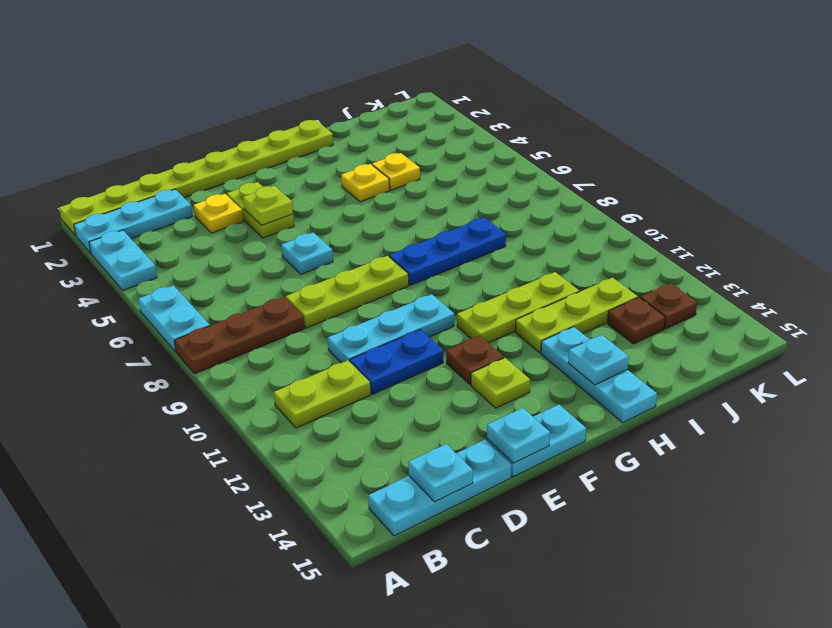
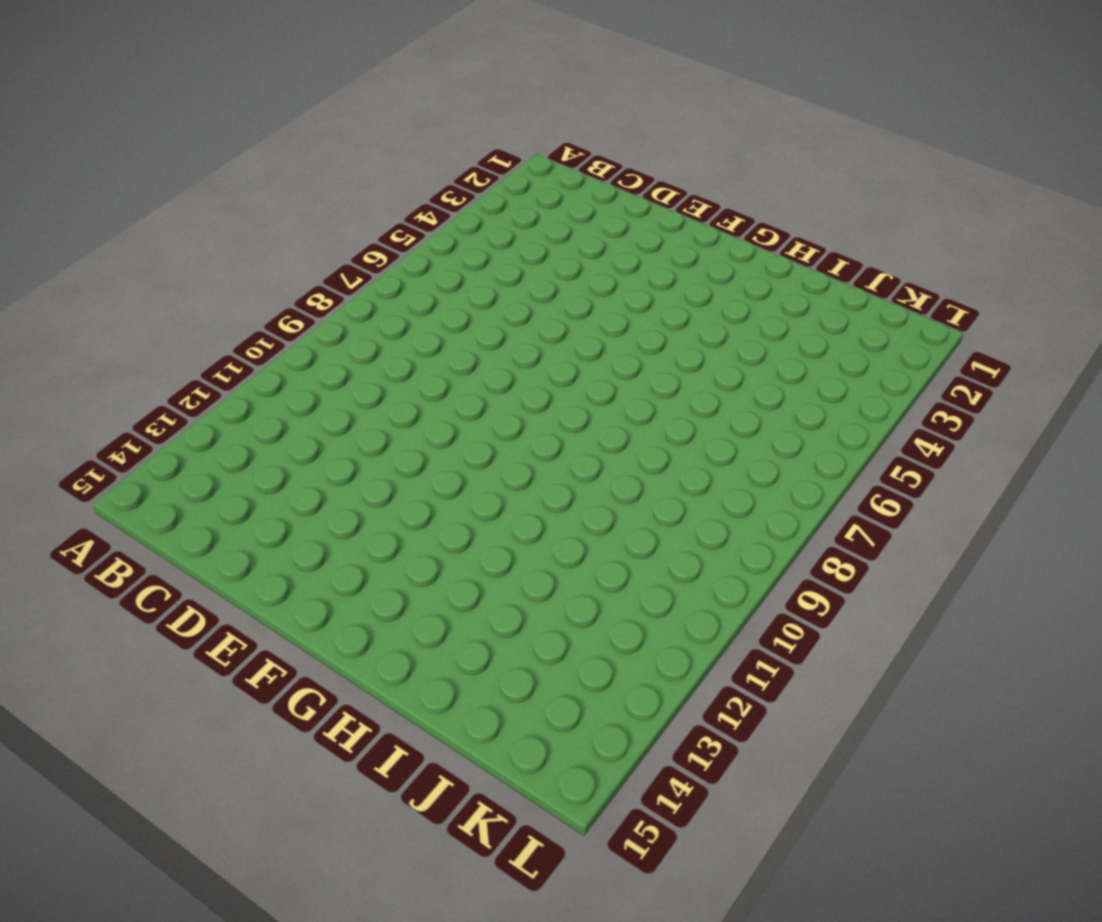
none -> lime plate A1:H1 level 1
none -> cyan plate A2:C2 level 1
none -> cyan plate A3:A4 level 1

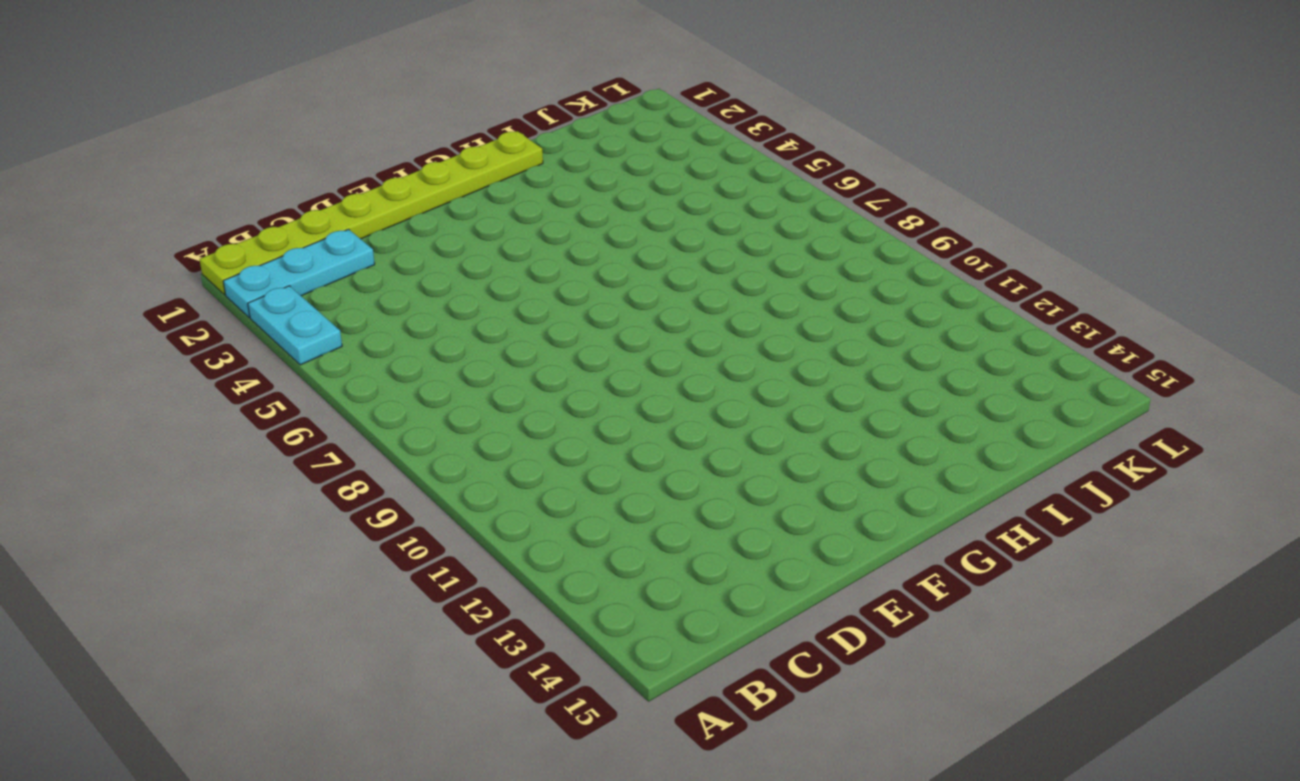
none -> cyan plate A6:A7 level 1
none -> brown plate A8:C8 level 1
none -> lime plate B11:C11 level 1

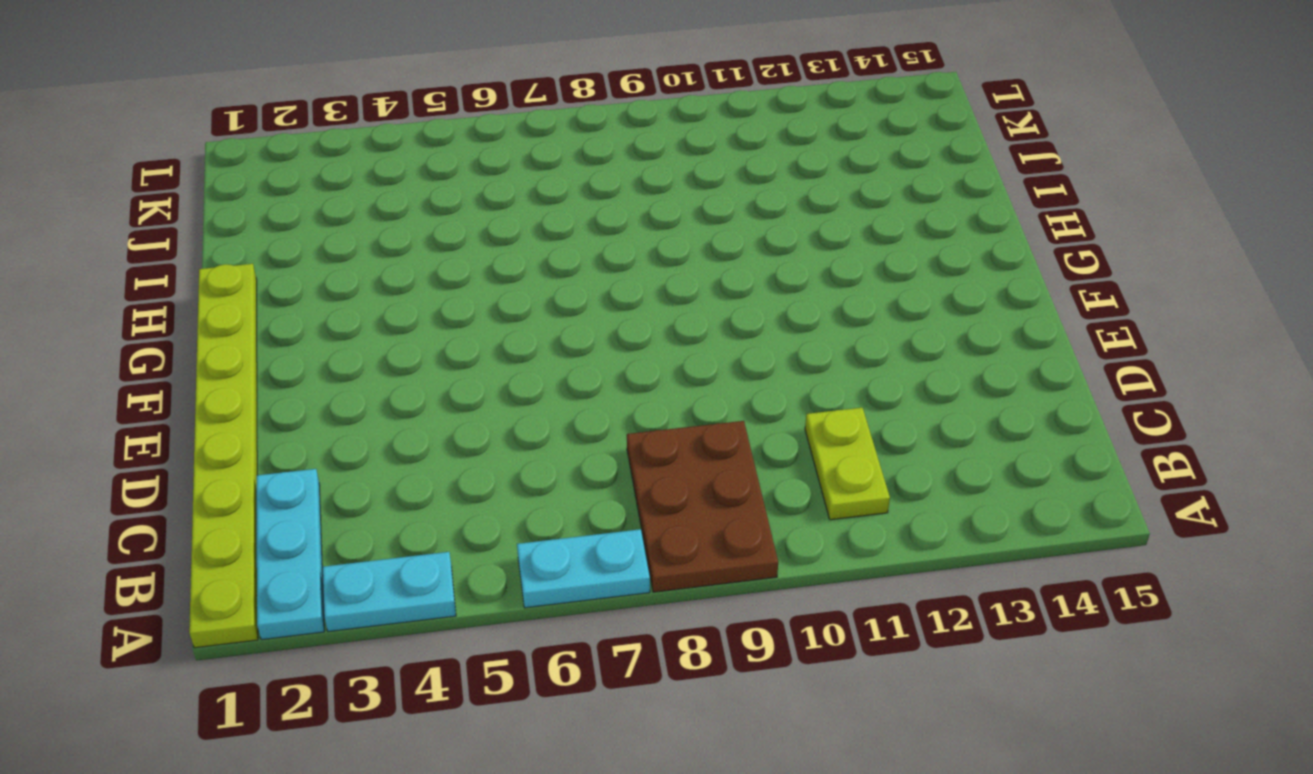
brown plate A8:C9 level 1 -> brown plate A8:C8 level 1
none -> cyan plate B15:D15 level 1
none -> yellow plate D3 level 1
none -> lime plate D8:F8 level 1

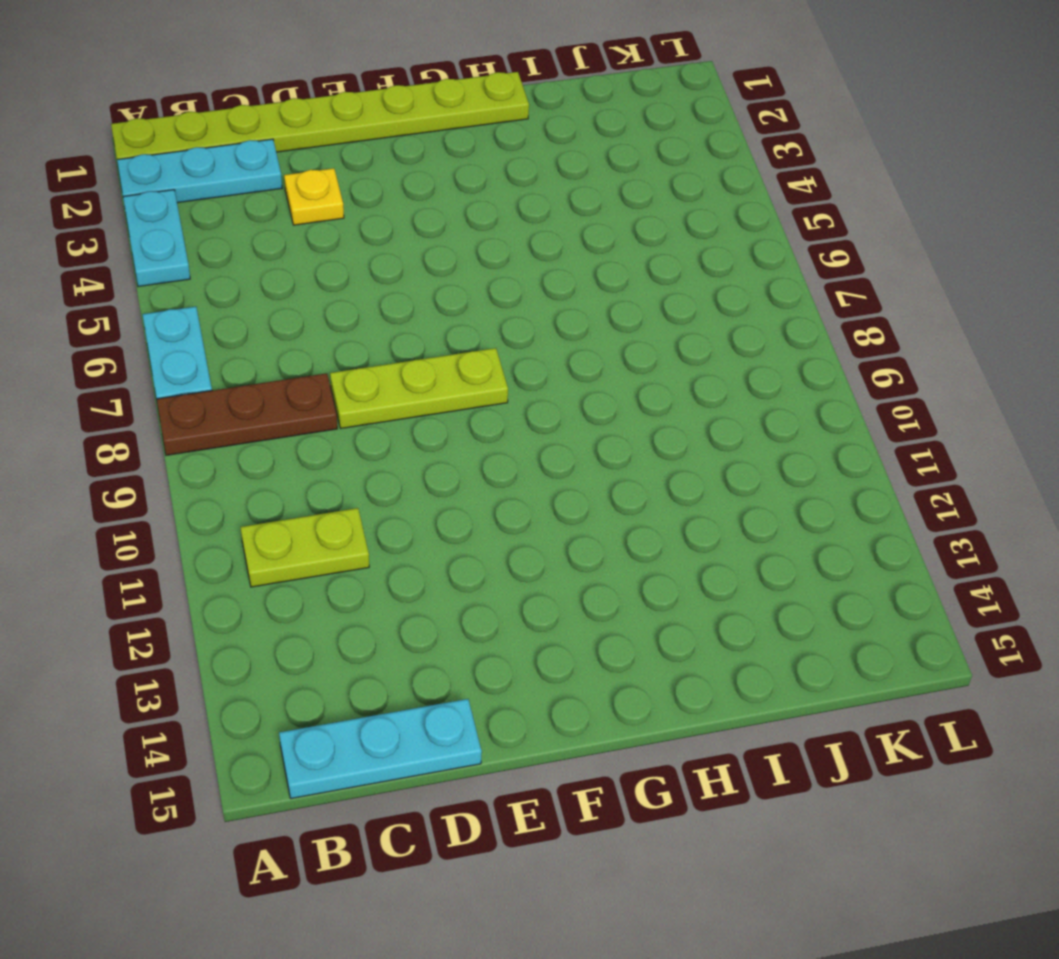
none -> cyan plate D10:F10 level 1
none -> blue plate D11:E11 level 1
none -> lime plate E3:E4 level 1

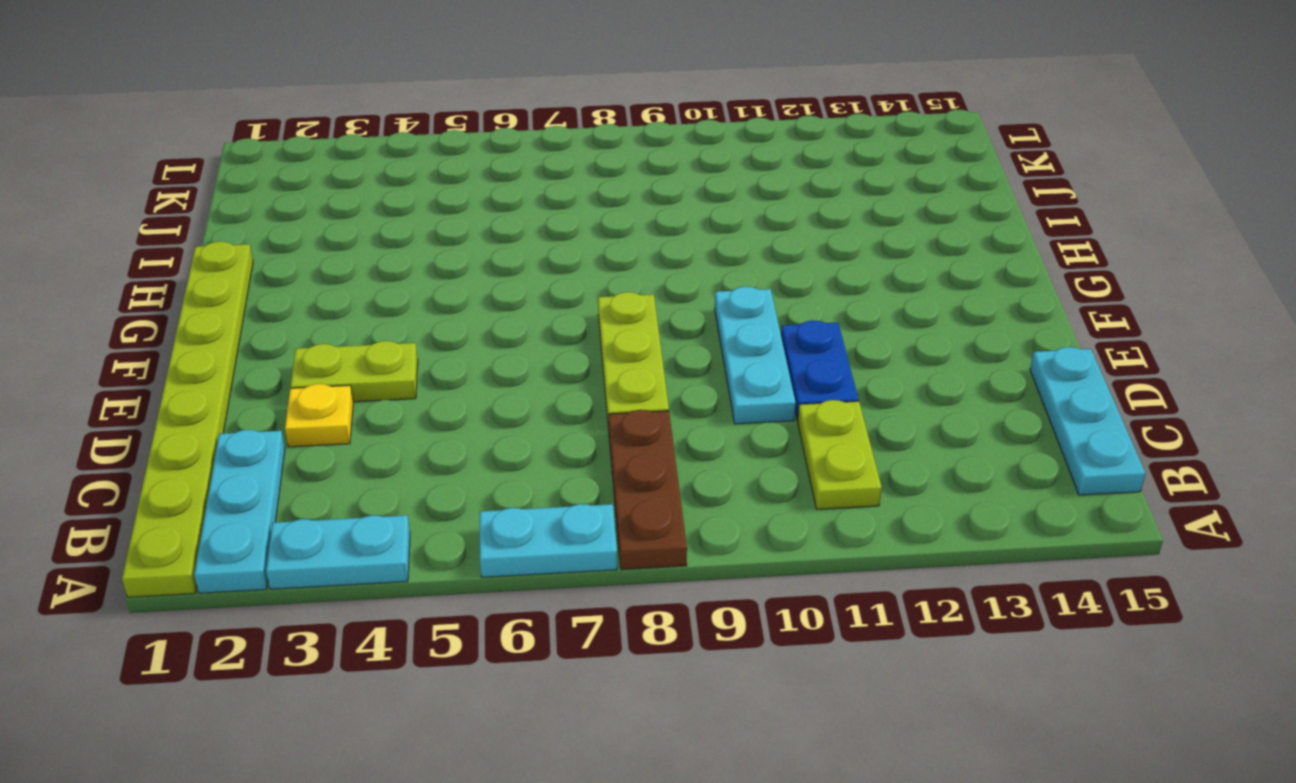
none -> cyan plate E6 level 1
none -> cyan plate E15:F15 level 1
none -> brown plate F12 level 1

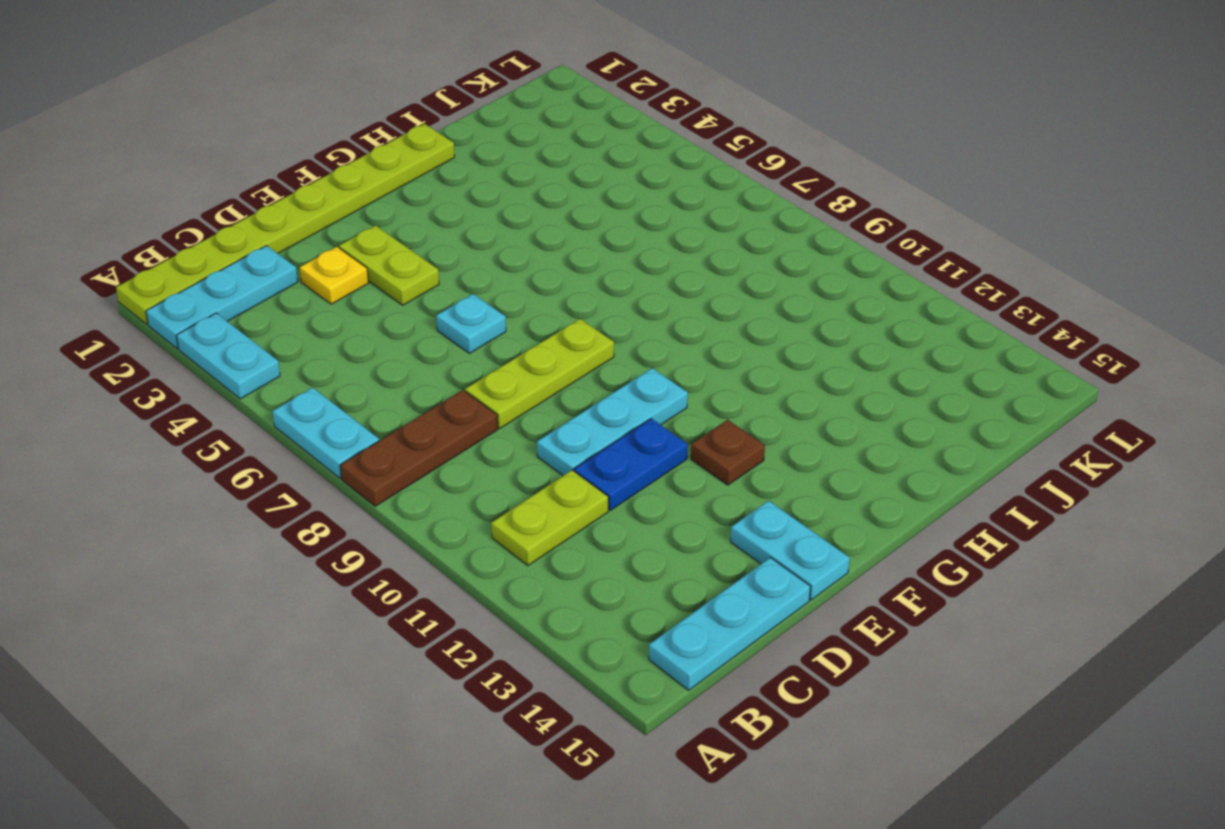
cyan plate E14:E15 level 1 -> cyan plate E15:F15 level 1
none -> lime plate F13 level 1
none -> blue plate G8:I8 level 1
none -> lime plate G11:I11 level 1

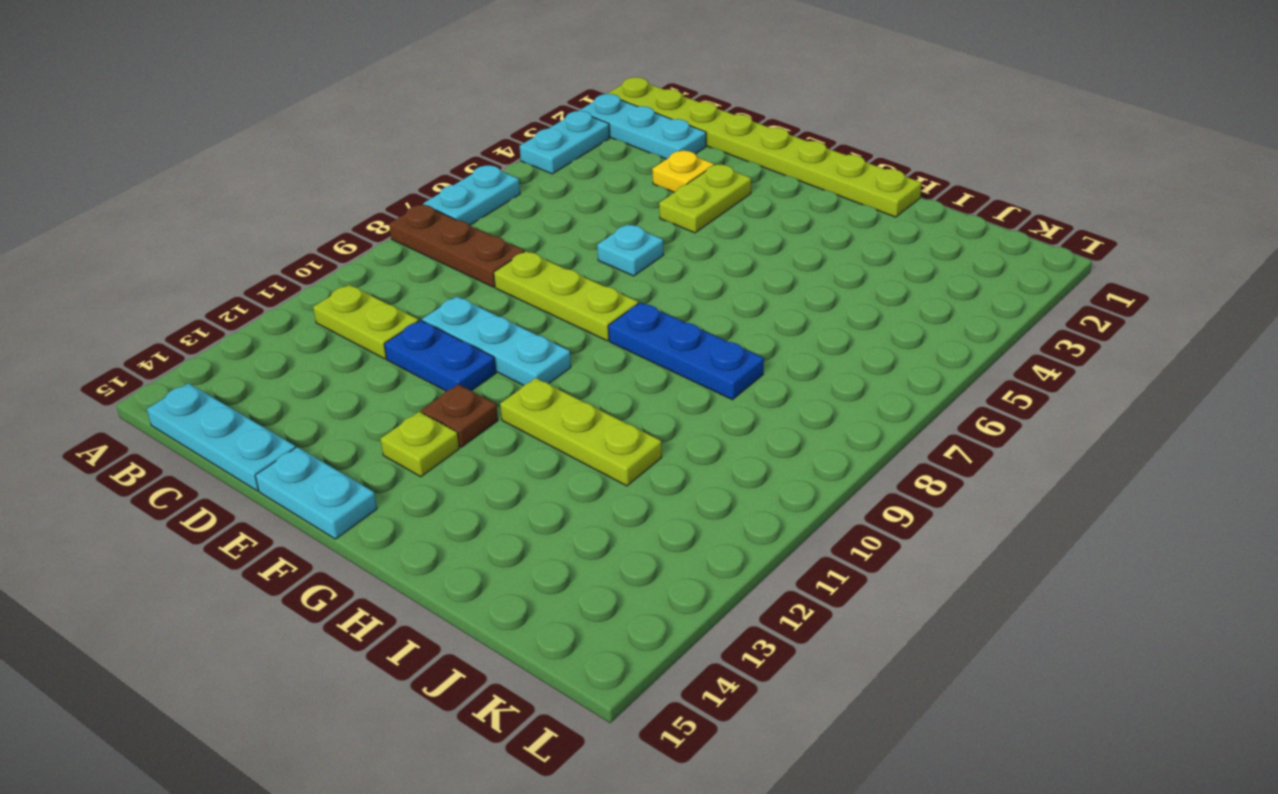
none -> yellow plate H4 level 1
none -> lime plate H12:J12 level 1
none -> cyan plate H13:H15 level 1

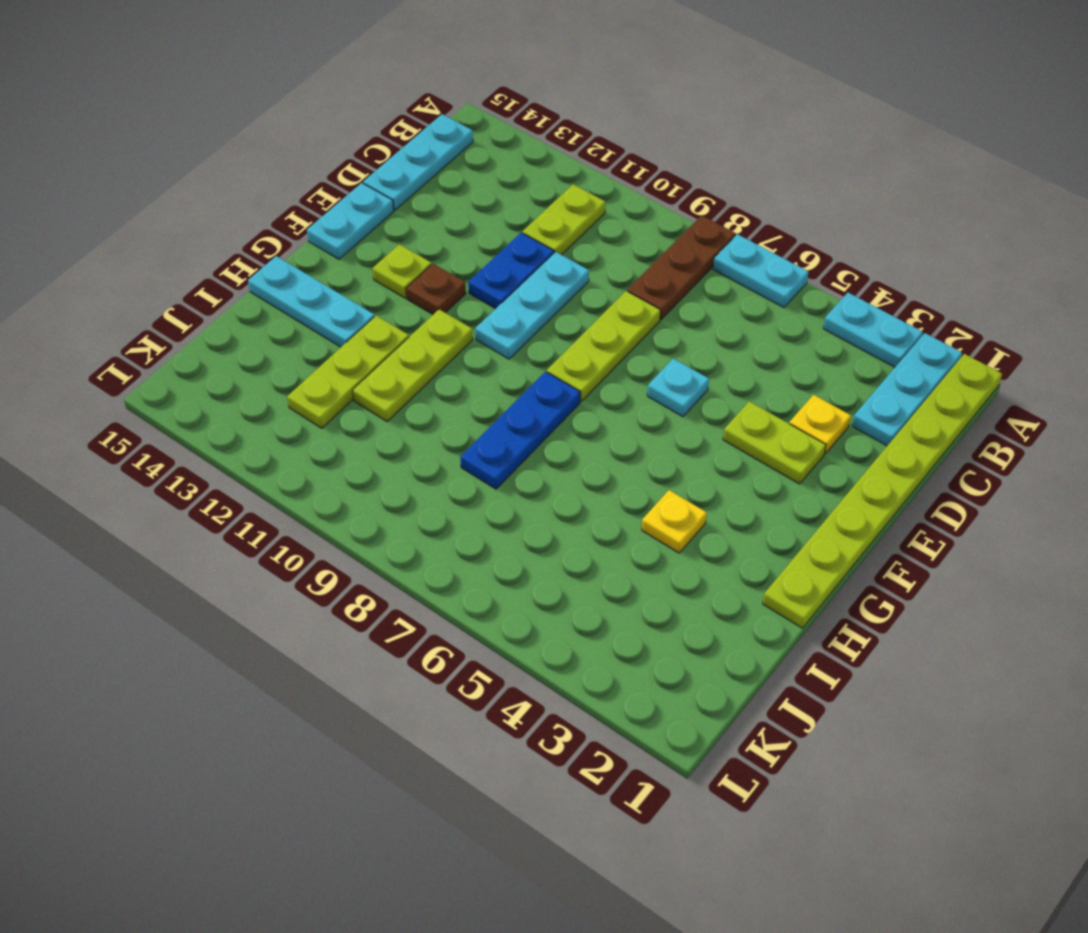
none -> yellow plate I4 level 1
none -> brown plate J13 level 1
none -> brown plate K13 level 1

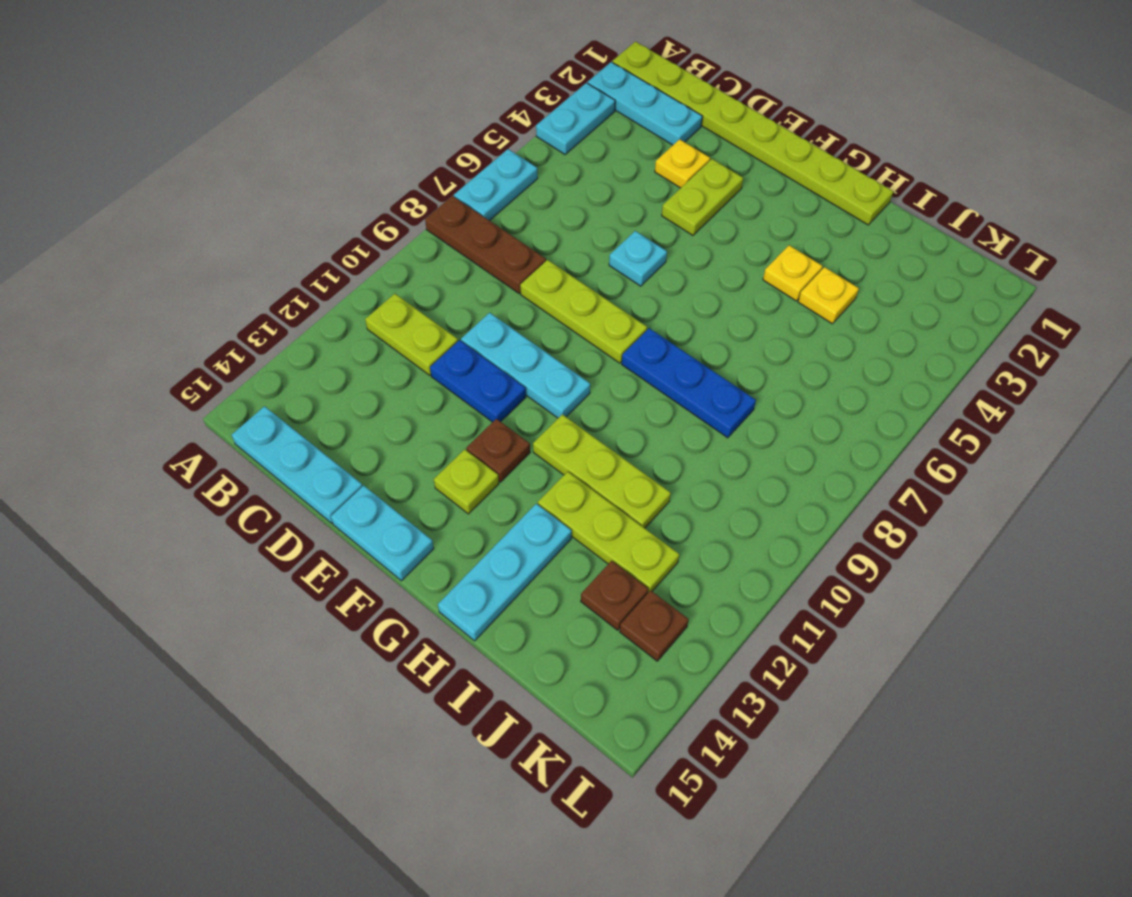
none -> cyan plate C15 level 2
none -> lime plate E4 level 2
none -> cyan plate E15 level 2

